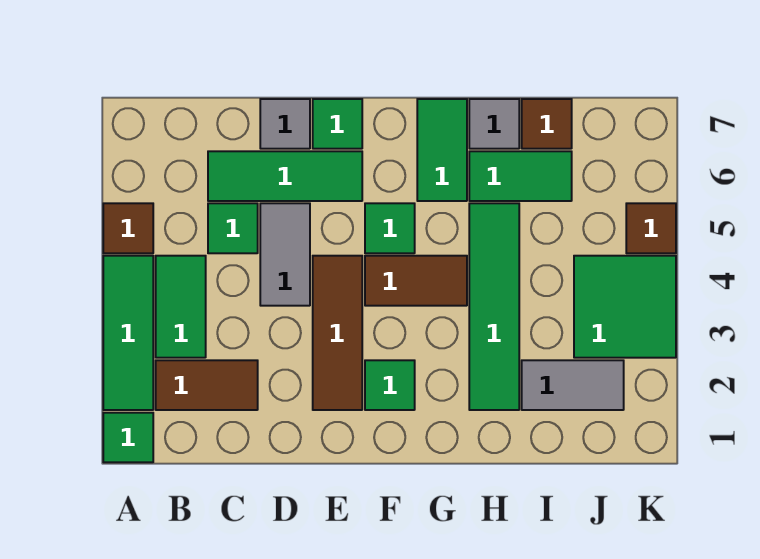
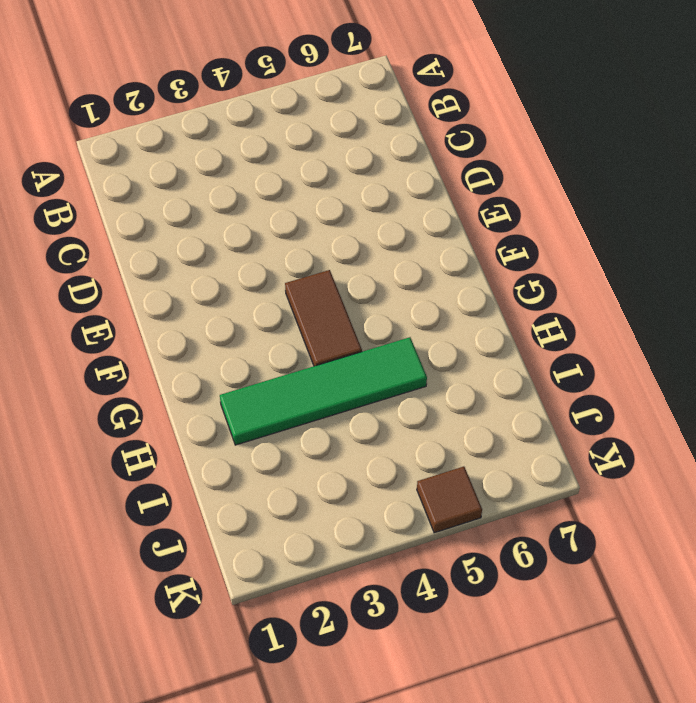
none -> green tile A1 level 1
none -> green tile A2:A4 level 1
none -> brown tile A5 level 1

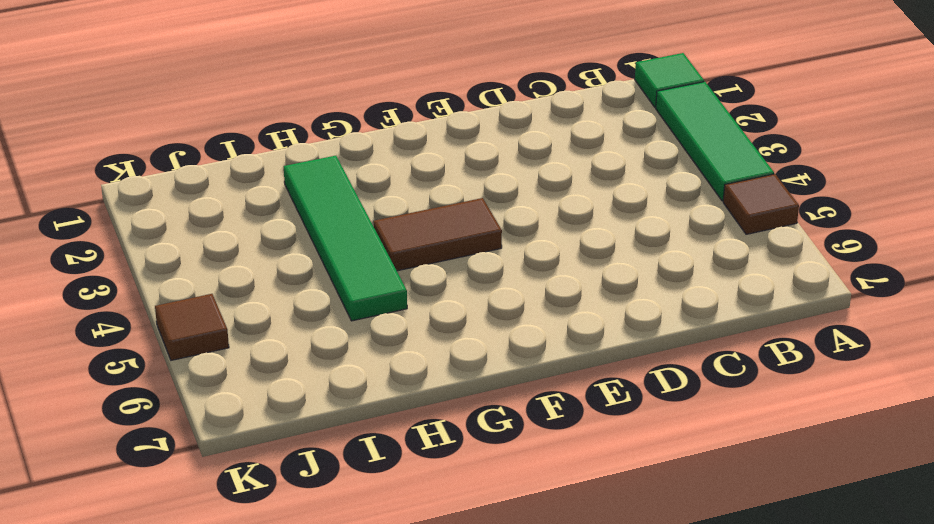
none -> brown tile B2:C2 level 1
none -> green tile B3:B4 level 1
none -> green tile C5 level 1

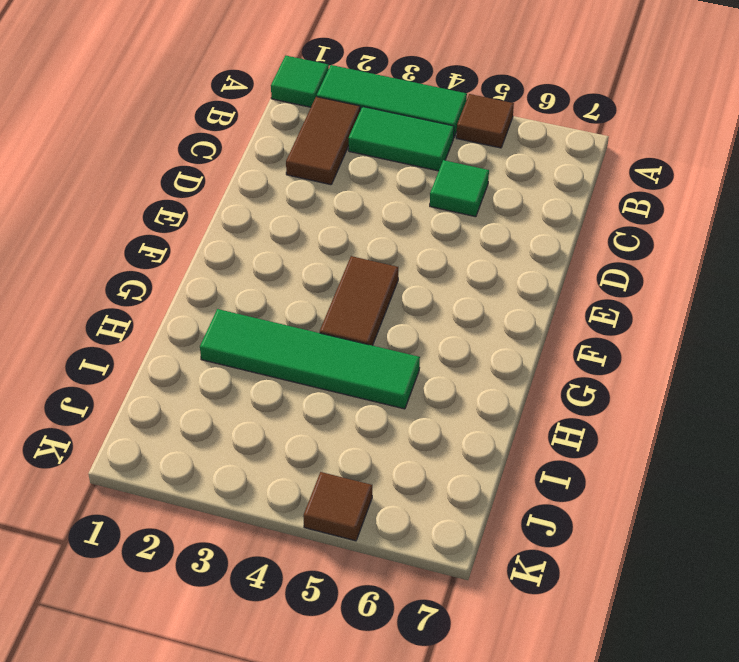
none -> green tile C6:E6 level 1
none -> grey tile D4:D5 level 1
none -> grey tile D7 level 1

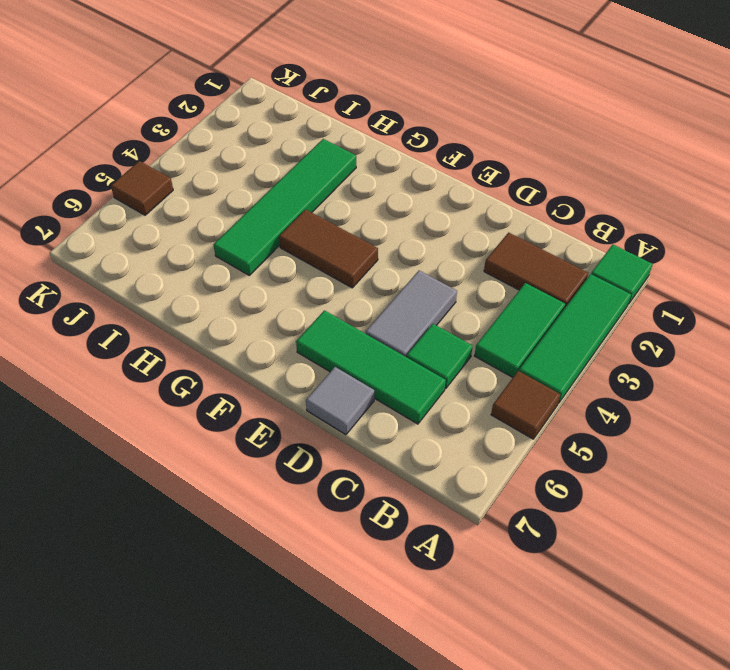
none -> brown tile E2:E4 level 1
none -> green tile E7 level 1
none -> green tile F2 level 1

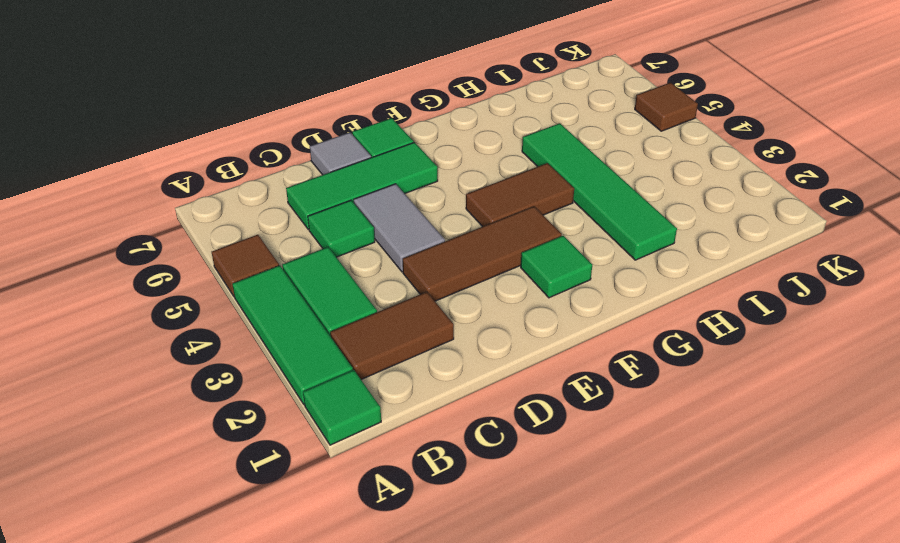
brown tile D3:F3 level 1 -> brown tile E2:E4 level 1
none -> green tile F5 level 1
none -> green tile G6:G7 level 1
none -> green tile H6:I6 level 1

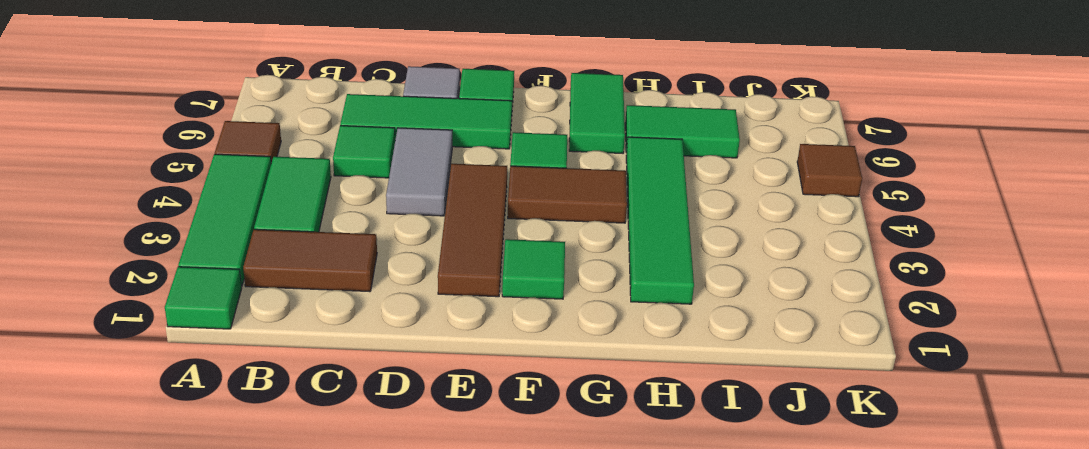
none -> grey tile H7 level 1
none -> grey tile I2:J2 level 1
none -> brown tile I7 level 1

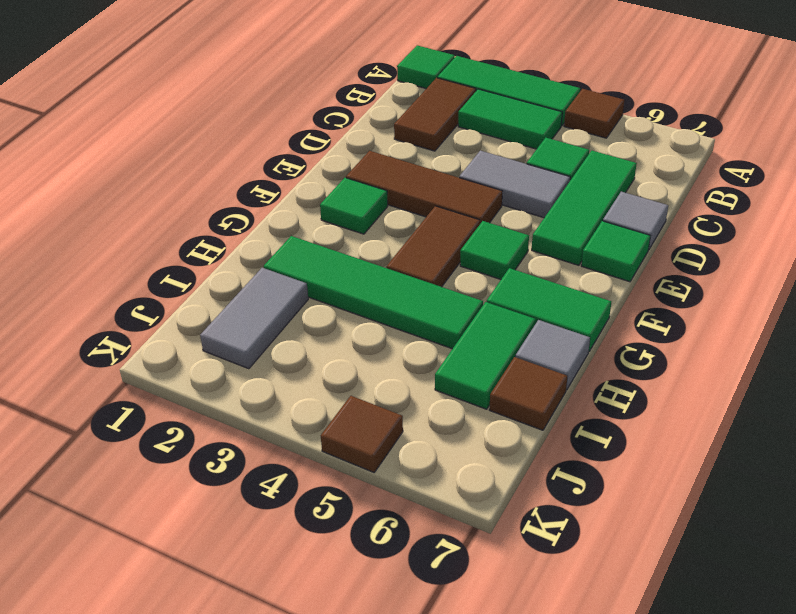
none -> green tile J3:K4 level 1

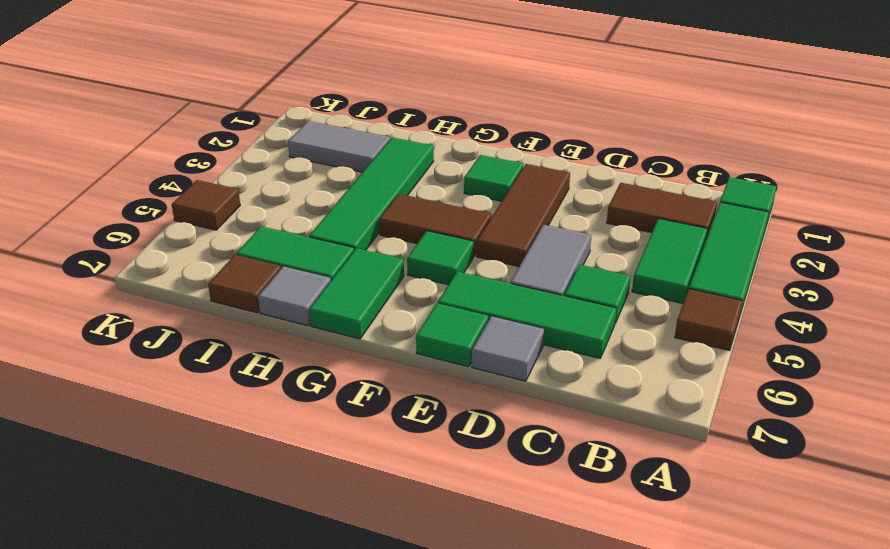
none -> green tile J3:K4 level 1

